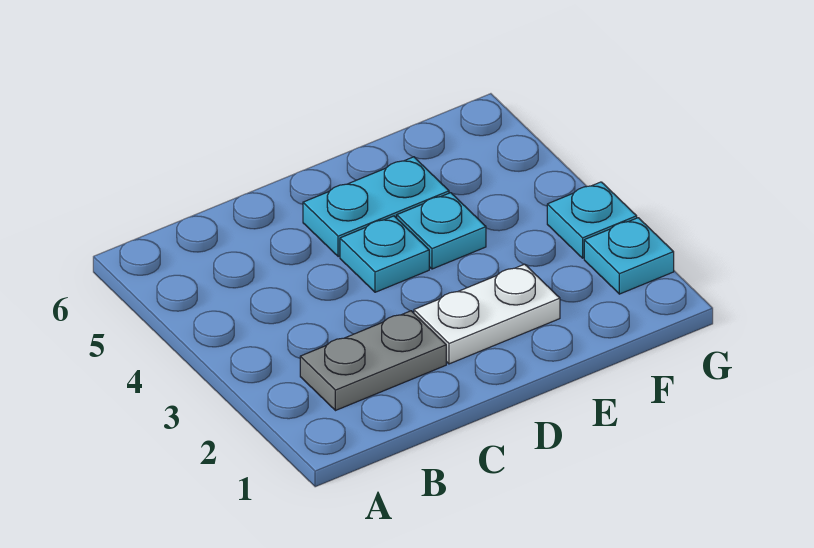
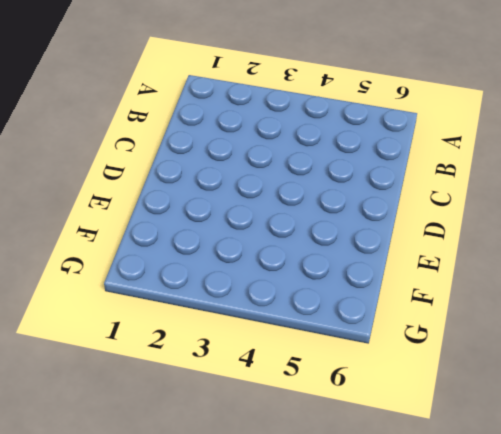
none -> grey plate B2:C2 level 1
none -> white plate D2:E2 level 1

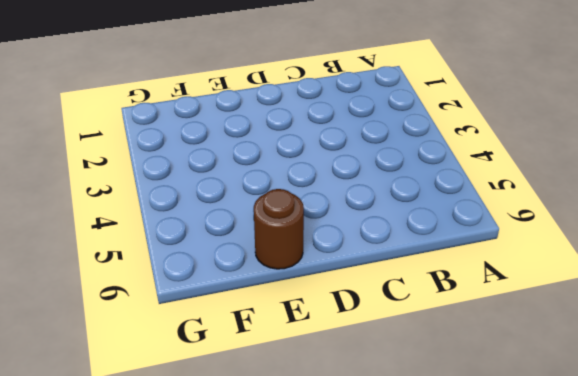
brown round brick E6 level 1 -> none
none -> grey plate B2:C2 level 1
none -> white plate D2:E2 level 1

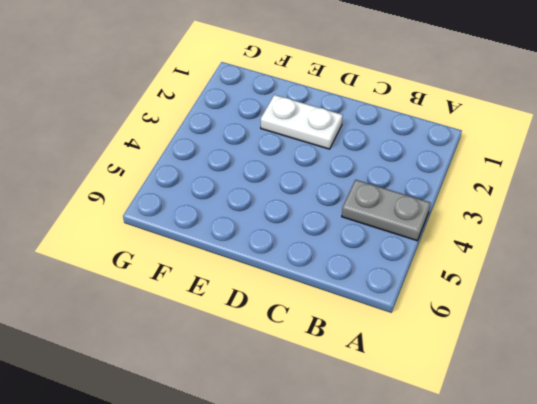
grey plate A4:B4 level 1 -> grey plate B2:C2 level 1
none -> cyan plate D4 level 1
none -> cyan plate D5:E5 level 1

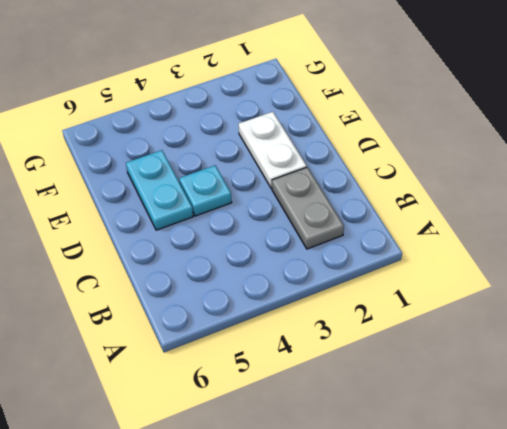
none -> cyan plate E4 level 1
none -> cyan plate G2 level 1

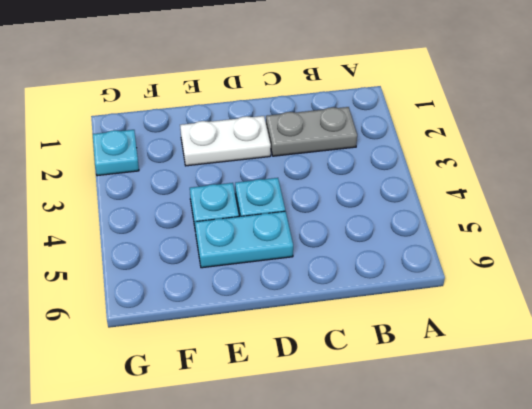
none -> cyan plate G3 level 1

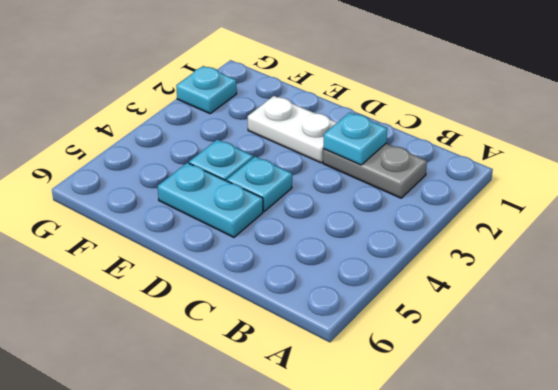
cyan plate C2 level 2 -> cyan plate G3 level 1

